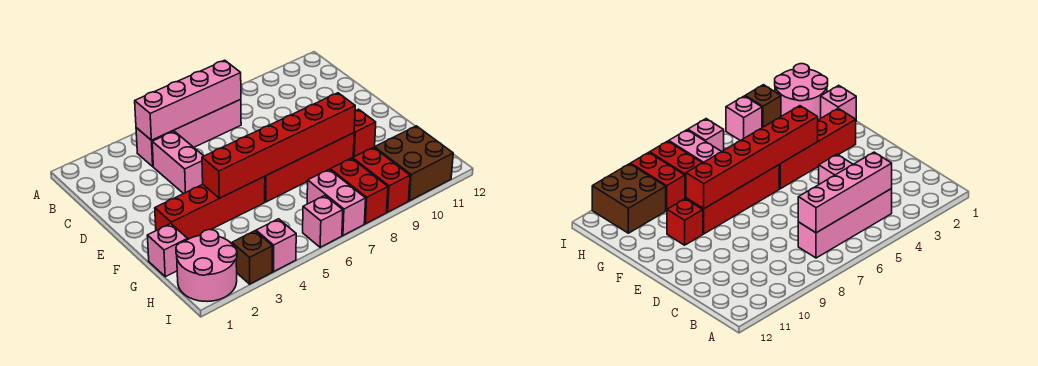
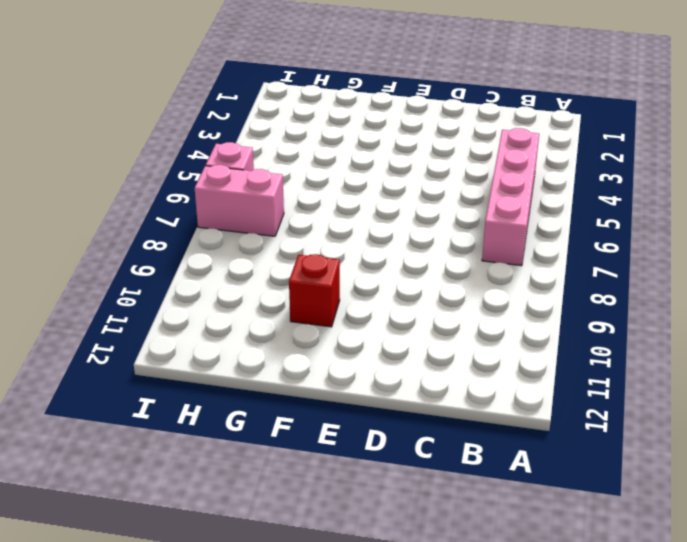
none -> pink brick C4:D4 level 1
none -> red brick F2:F5 level 1
none -> red brick F6:F9 level 1

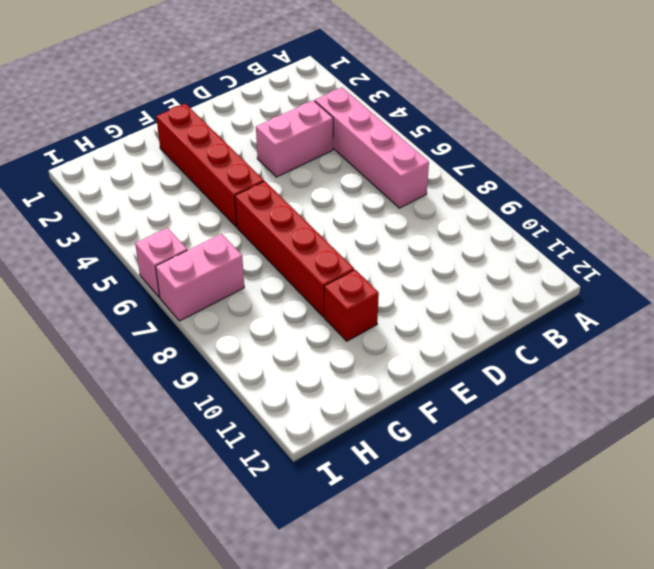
none -> pink brick G1 level 1
none -> pink round brick H1:I2 level 1
none -> red brick H8:I8 level 1

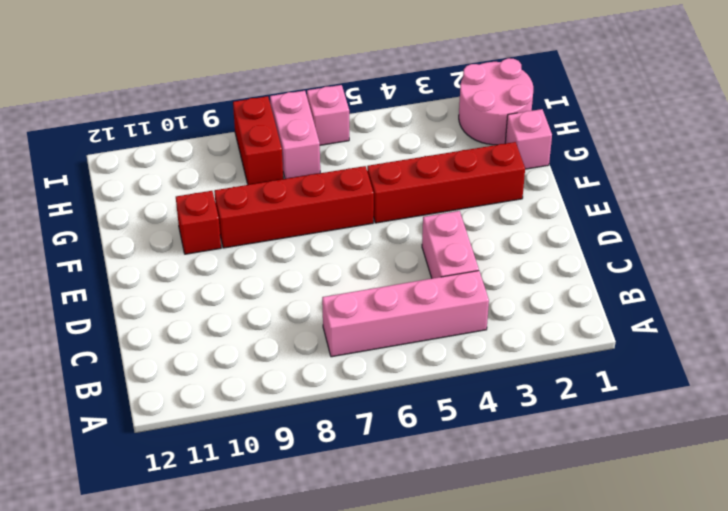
none -> red brick H9:I9 level 1
none -> brown brick H10:I11 level 1
none -> brown brick I3 level 1

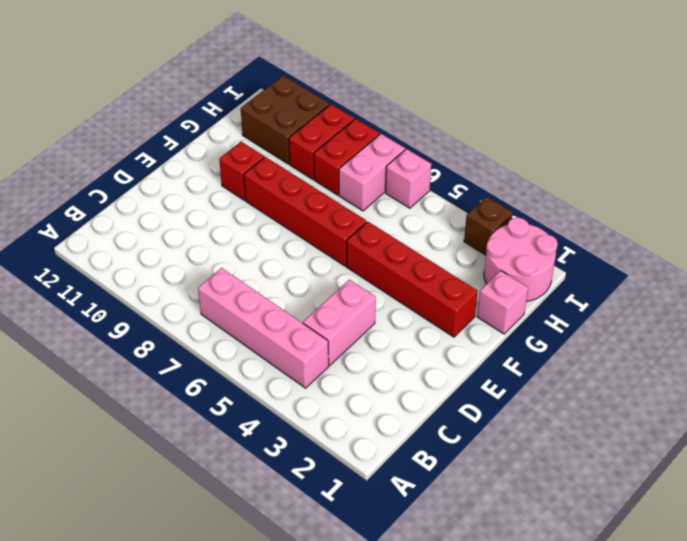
none -> pink brick I4 level 1
none -> pink brick B4:B7 level 2
none -> red brick F4:F9 level 2

